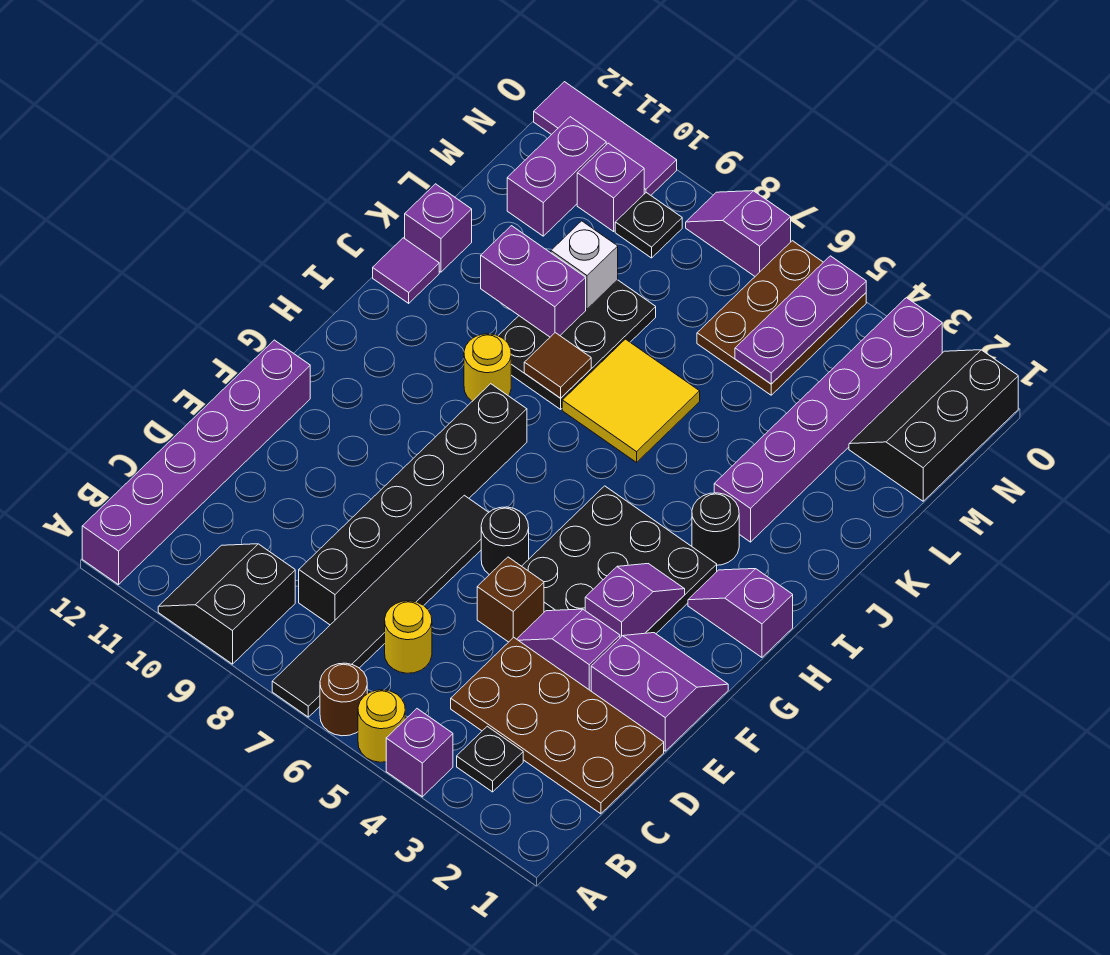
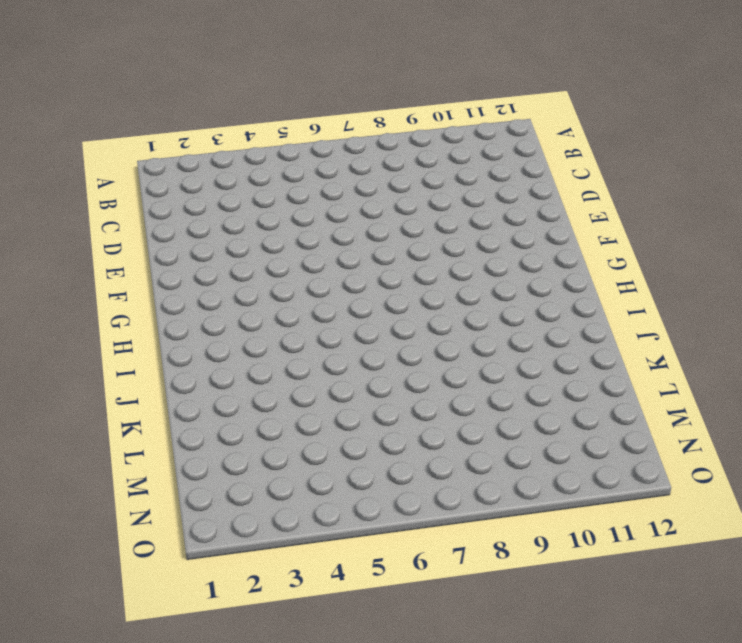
none -> purple brick A4 level 1
none -> yellow round brick A5 level 1
none -> brown round brick A6 level 1
none -> black tile A7:F7 level 1

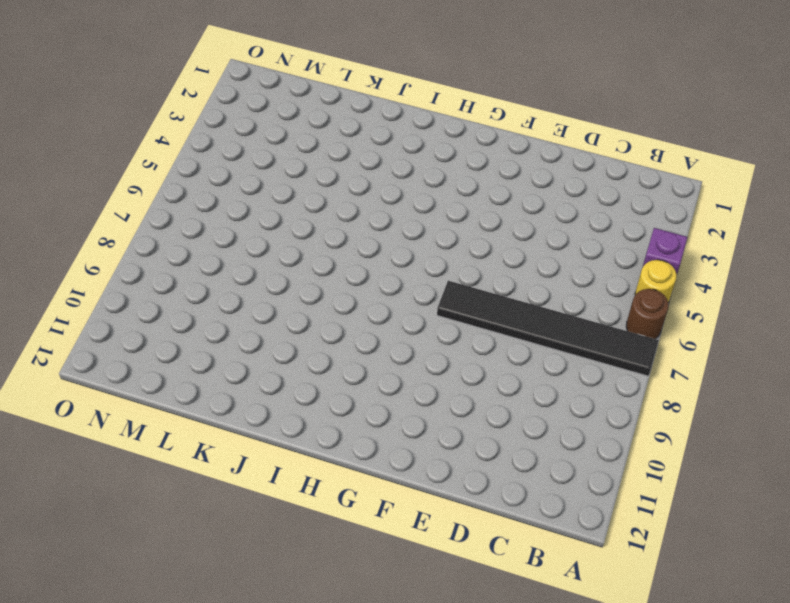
none -> black slope A9:B10 level 1 top 9
none -> purple brick A12:F12 level 1
none -> black plate B3 level 1
none -> brown plate C1:D4 level 1

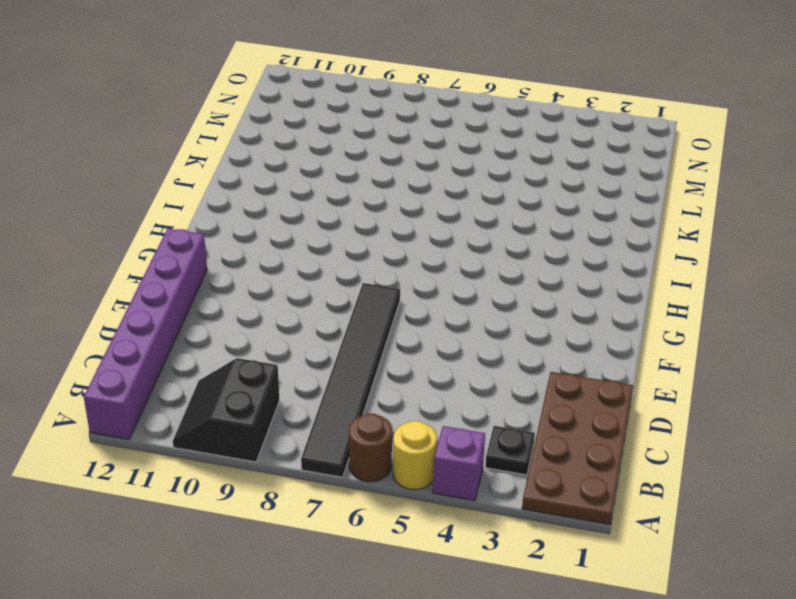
brown plate A1:D2 level 1 -> brown plate C1:D4 level 1
none -> yellow round brick C6 level 1
none -> black brick C8:H8 level 1
none -> purple slope E1:F2 level 1 top E
none -> purple slope E3:E4 level 1 top 3

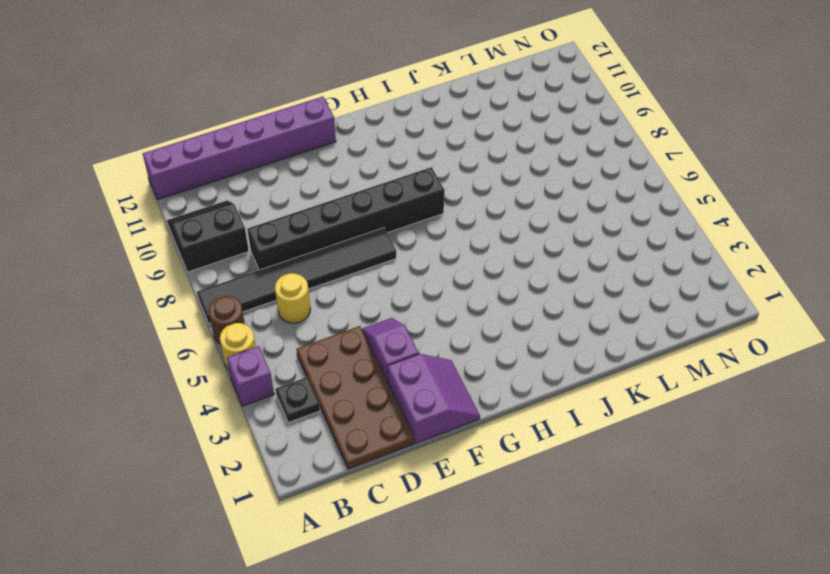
none -> brown brick E5 level 1
none -> black plate F3:H5 level 1
none -> black round brick F6 level 1
none -> purple slope H1:H2 level 1 top 1

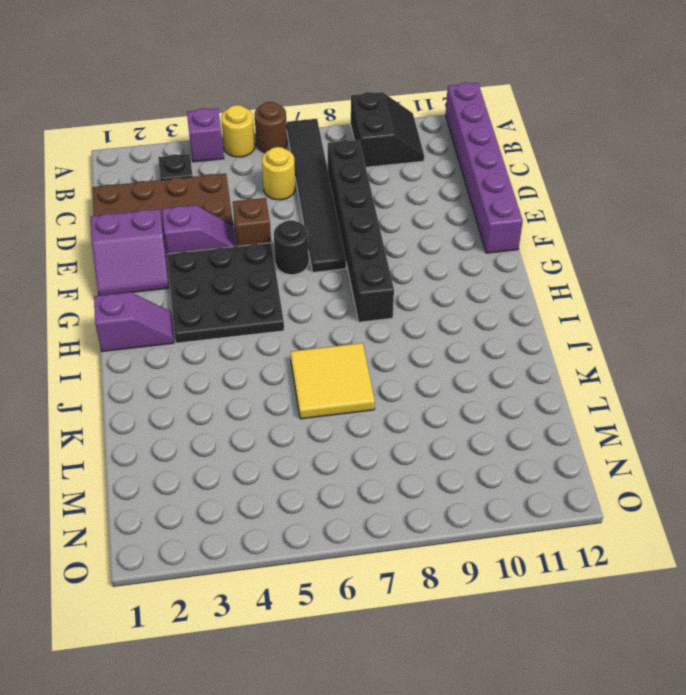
none -> black round brick I3 level 1
none -> yellow round brick I9 level 1
none -> purple brick J3:O3 level 1
none -> black plate J8:L9 level 1

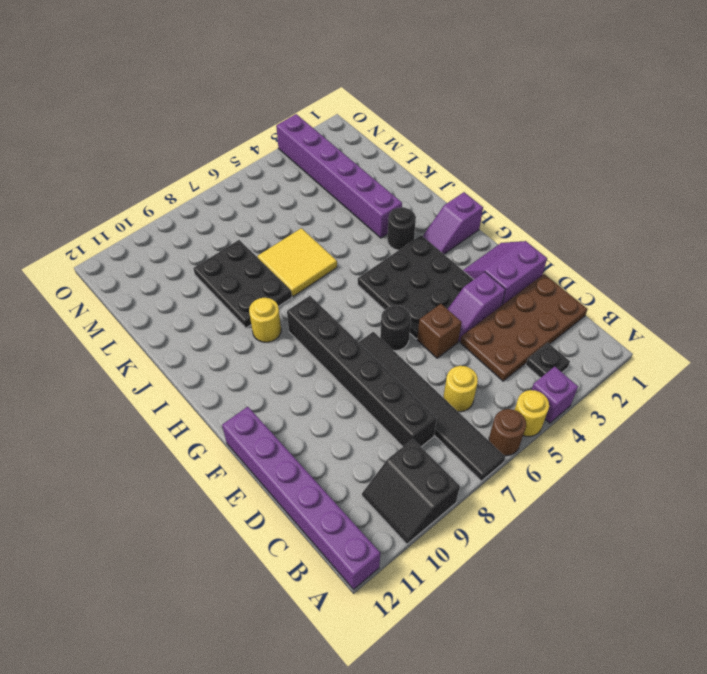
none -> purple tile J12 level 1
none -> purple brick K12 level 1
none -> black slope M1:O2 level 1 top 1
none -> brown plate M5:O6 level 1

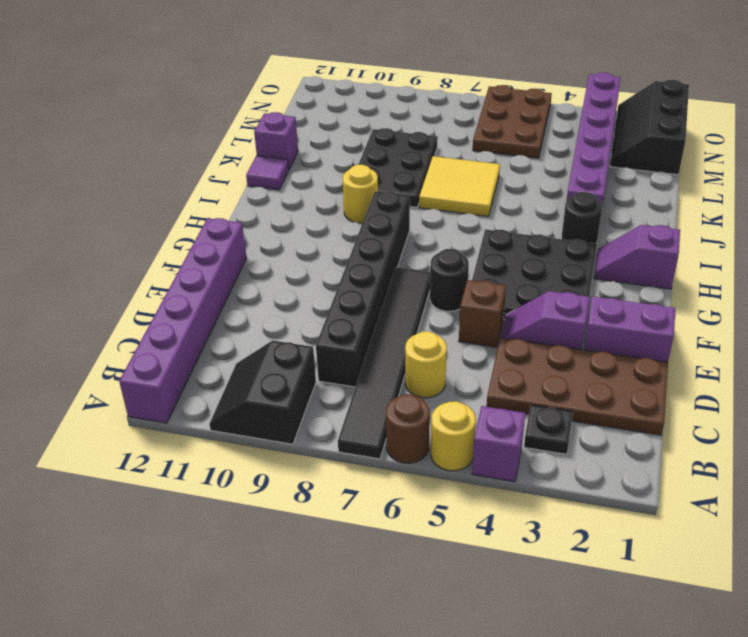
none -> purple brick M11:N11 level 1
none -> black plate N9 level 1
none -> purple brick N10 level 1
none -> purple slope O7:O8 level 1 top 7

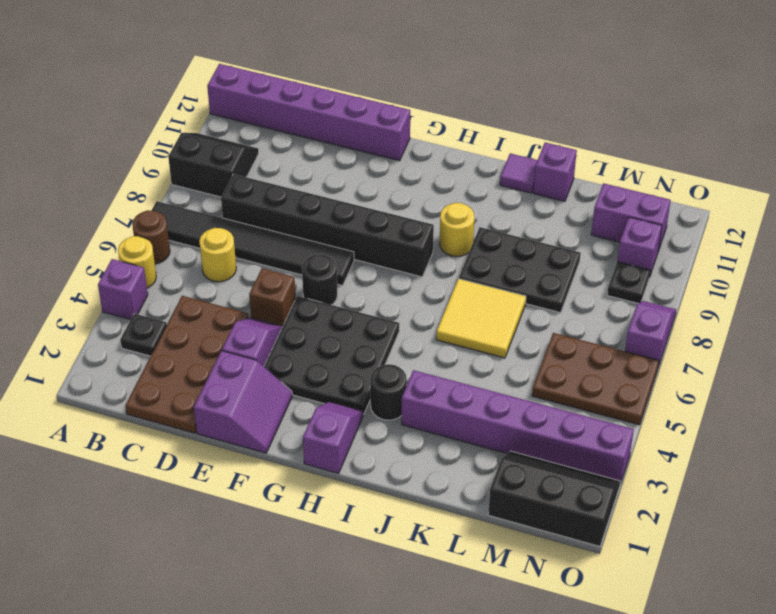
none -> purple tile O10:O12 level 1
none -> purple slope F3:G3 level 2 top F
none -> brown tile J8 level 2
none -> purple brick K9:K10 level 2

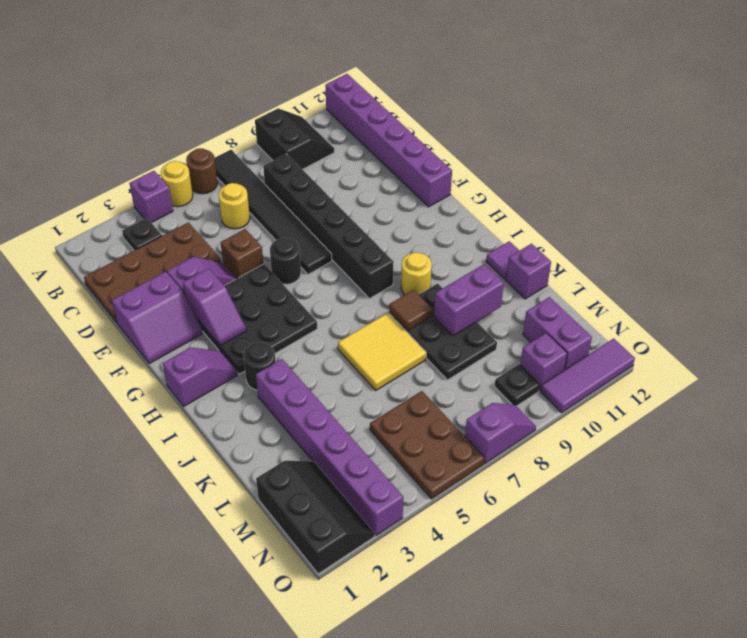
none -> white brick L9 level 2
none -> purple plate M5:O5 level 2

